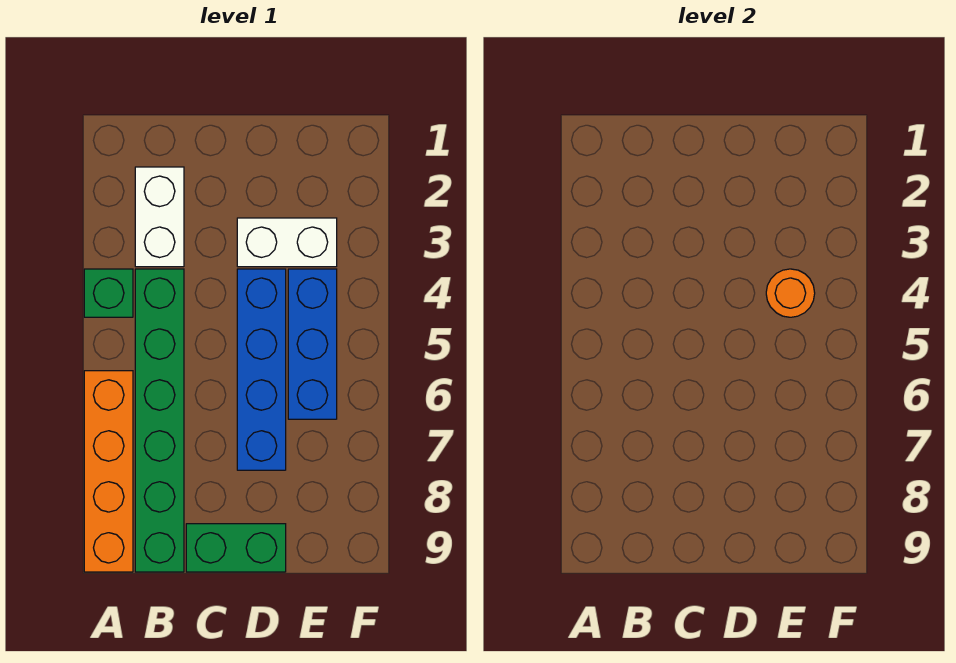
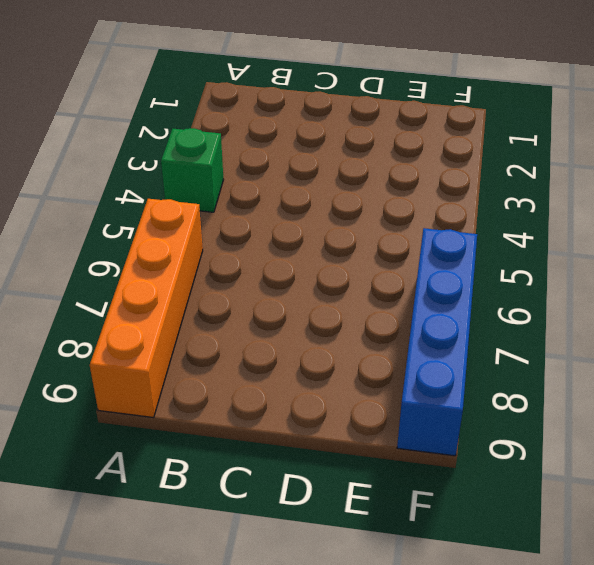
blue brick F6:F9 level 1 -> blue brick D4:D7 level 1
none -> white brick B2:B3 level 1
none -> green brick B4:B9 level 1

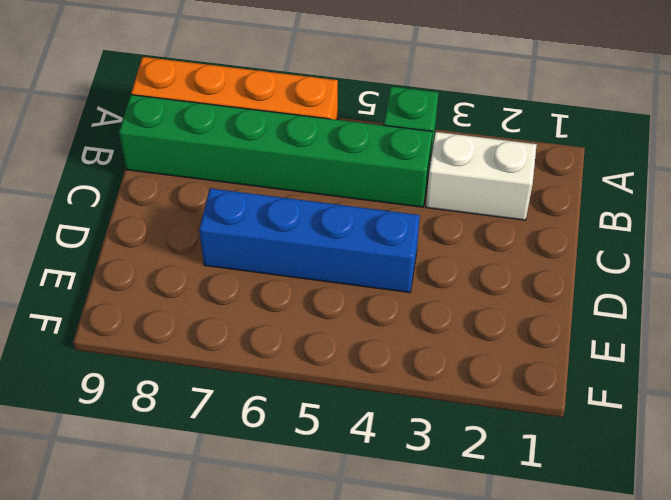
none -> green brick C9:D9 level 1
none -> white brick D3:E3 level 1

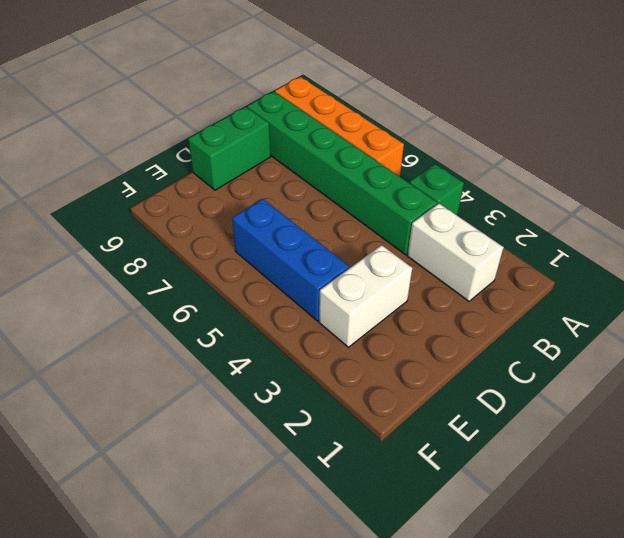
none -> blue brick D4:D7 level 1
none -> orange round brick E4 level 2

